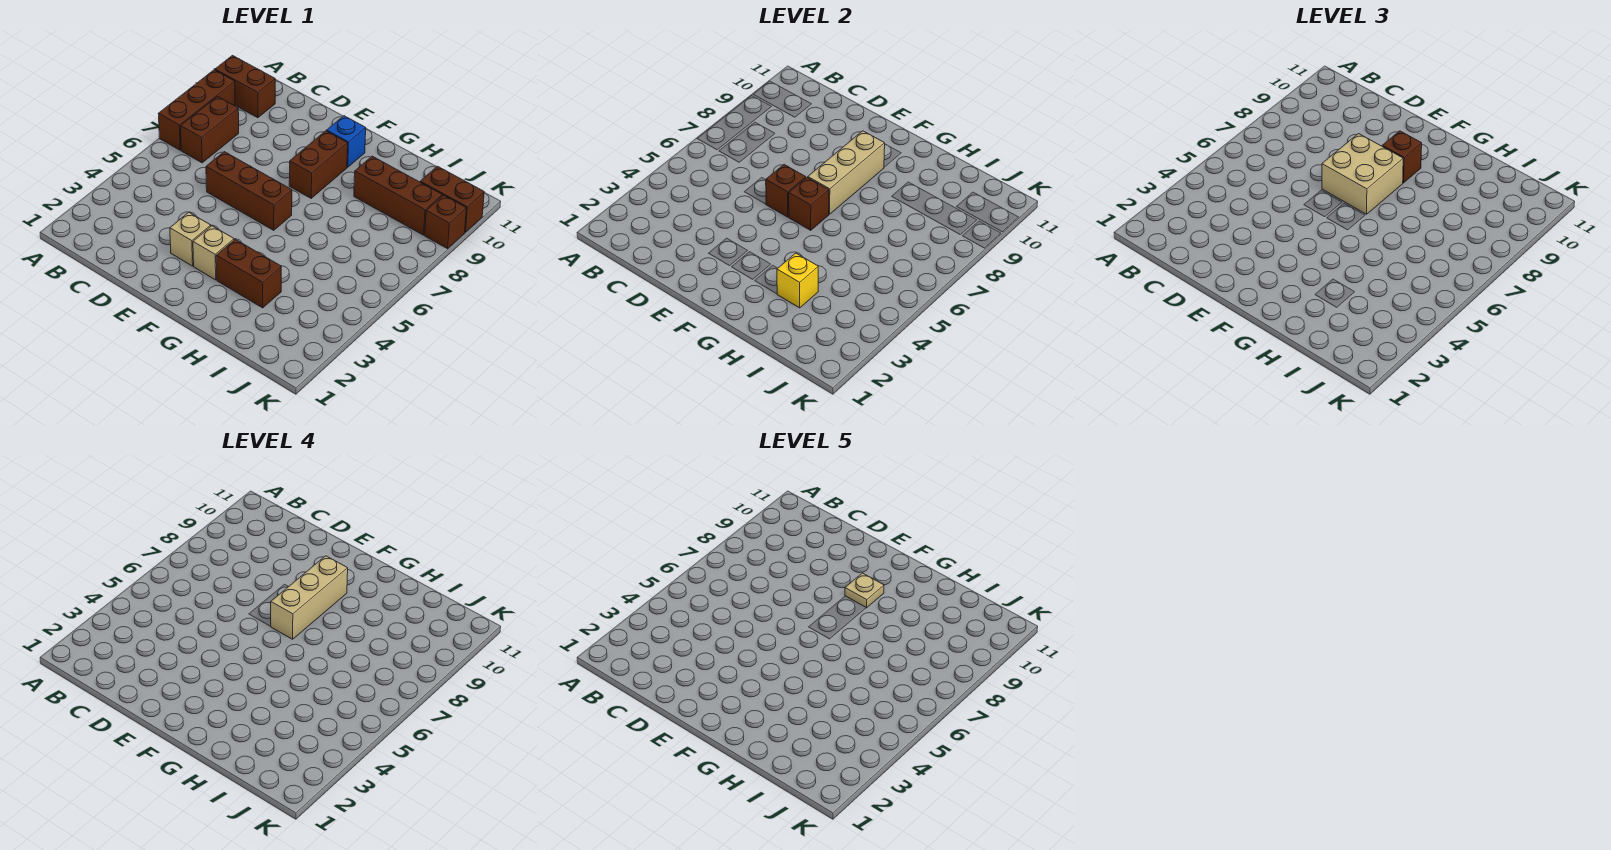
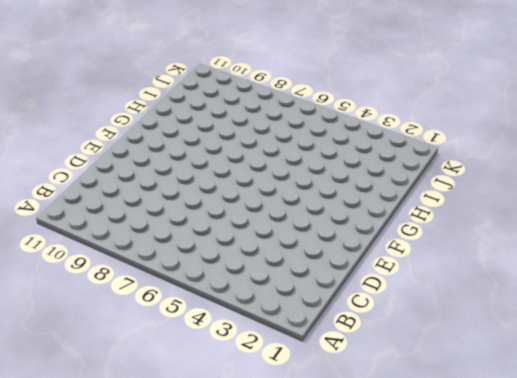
none -> brown brick A7:A9 level 1
none -> brown brick A10:B10 level 1
none -> brown brick B7:B8 level 1

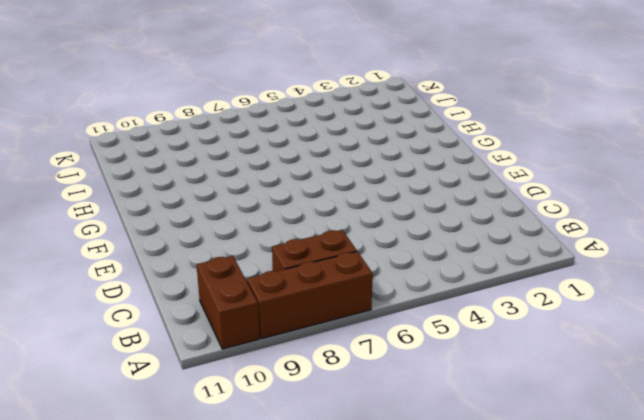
none -> brown brick D6:F6 level 1
none -> tan brick E3 level 1
none -> tan brick F3 level 1

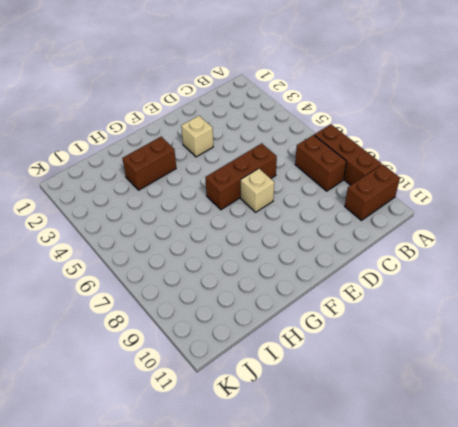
tan brick E7 level 1 -> tan brick F3 level 1
none -> brown brick F8:F9 level 1
none -> blue brick F10 level 1
none -> brown brick H9:J9 level 1

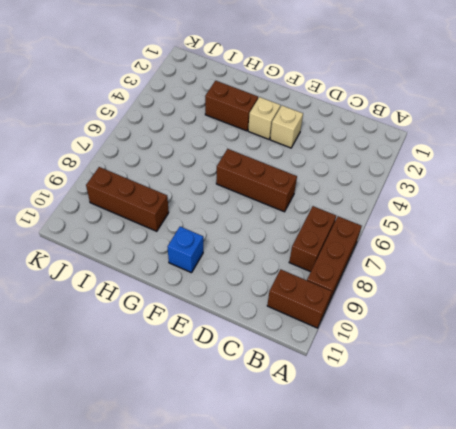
none -> brown brick F8:F9 level 1
none -> brown brick J10:K10 level 1
none -> brown brick K9 level 1

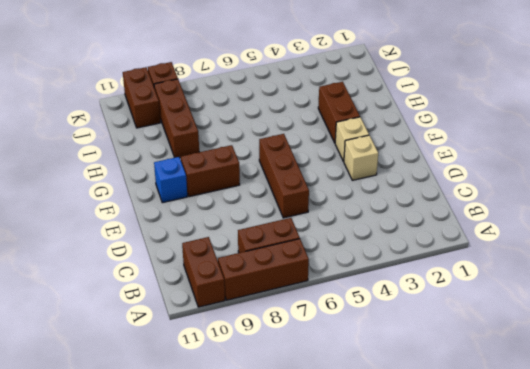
none -> brown brick E6 level 2
none -> brown brick F6 level 2
none -> tan brick F7:F9 level 2

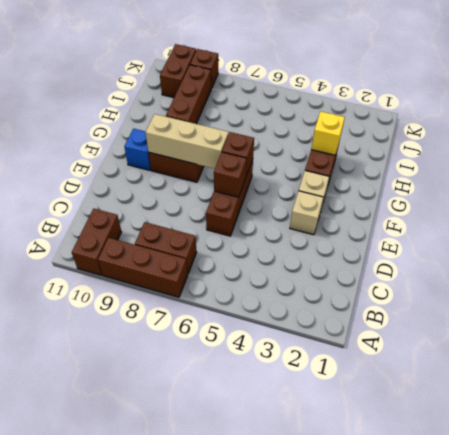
none -> tan brick E7:F8 level 3
none -> brown brick F9 level 3
none -> tan brick F7:F9 level 4

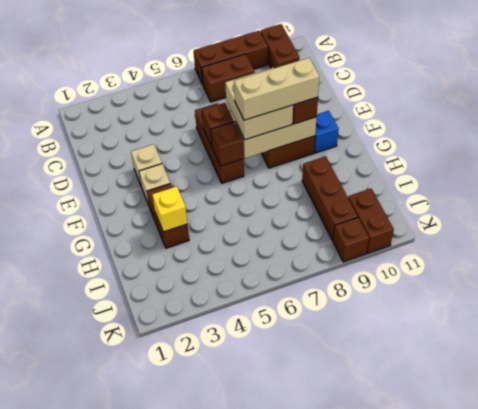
none -> tan plate F9 level 5

